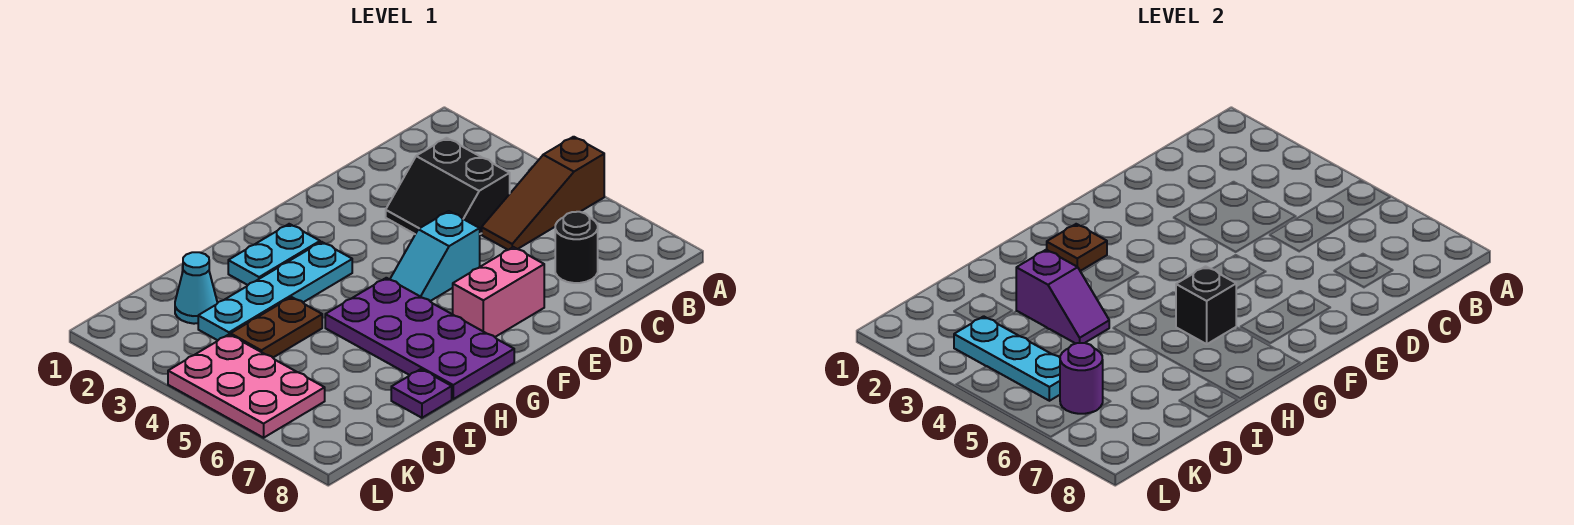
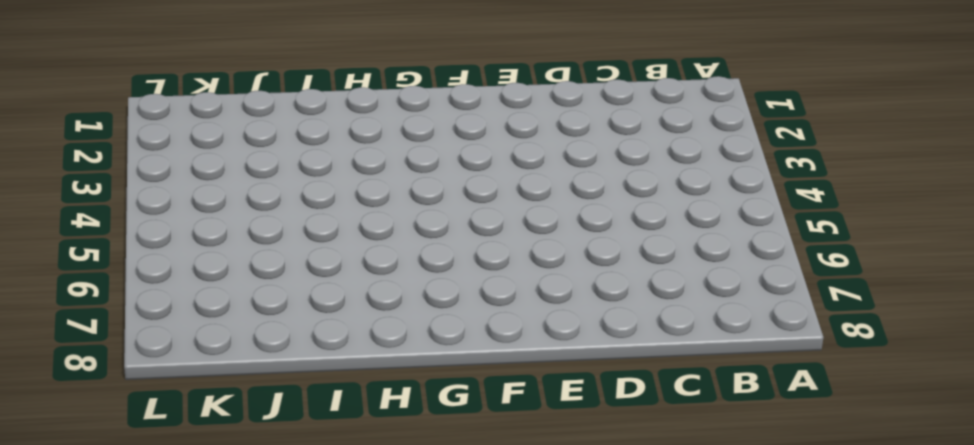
none -> brown slope A5:C5 level 1 top A
none -> black slope C3:D4 level 1 top C
none -> black round brick C7 level 1

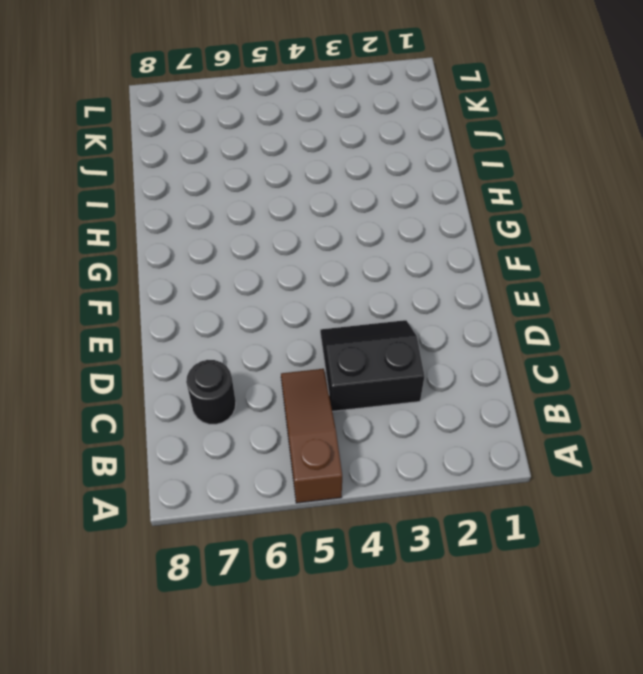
none -> cyan slope E5:F5 level 1 top E
none -> pink brick E7:F7 level 1
none -> cyan plate G2:H2 level 1

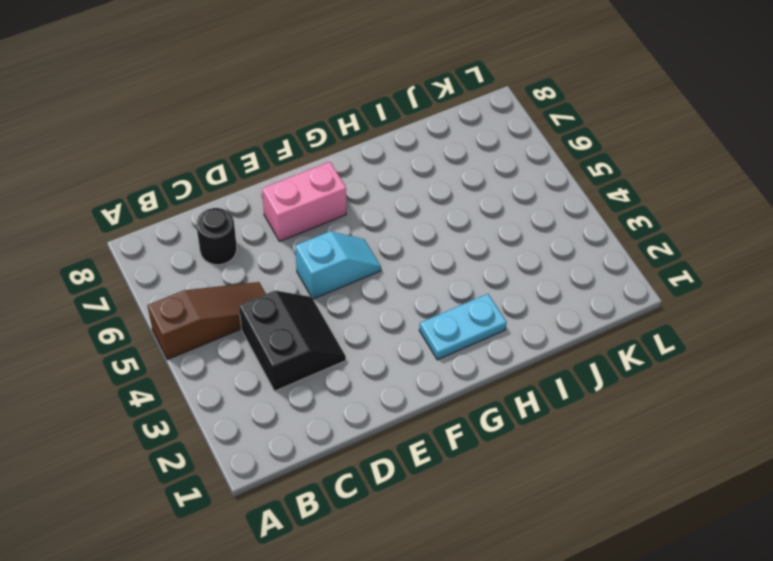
none -> cyan plate G3:J3 level 1
none -> purple plate G5:H8 level 1
none -> brown plate I4:J4 level 1

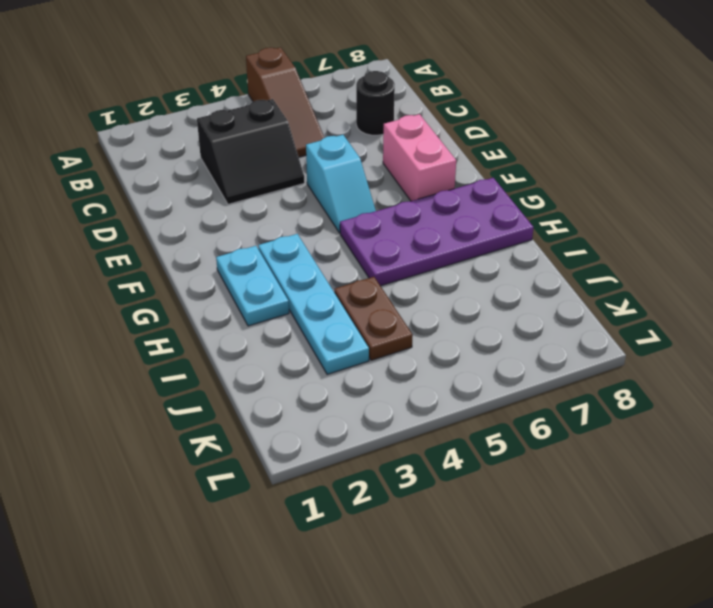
none -> purple plate I8 level 1
none -> cyan cone J2 level 1
none -> pink plate K4:L6 level 1

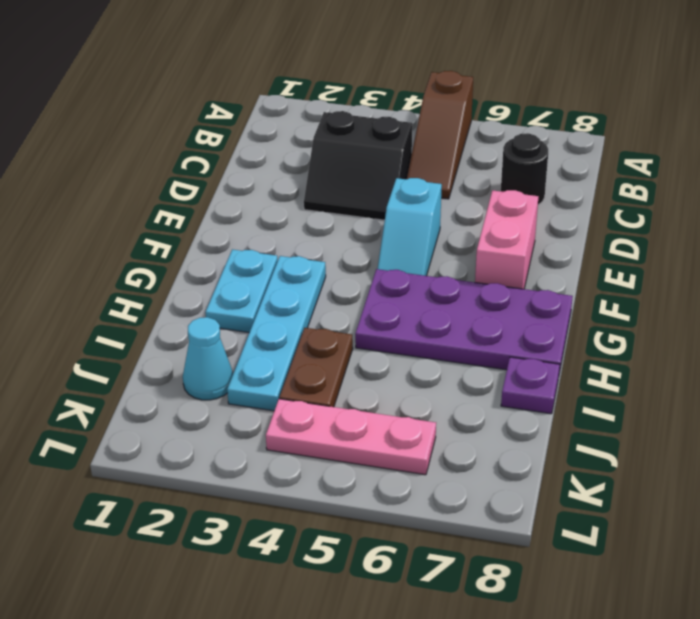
pink plate K4:K6 level 1 -> pink plate K4:L6 level 1
none -> brown plate G2 level 2
none -> black brick G6 level 2
none -> purple slope I3:I4 level 2 top 3

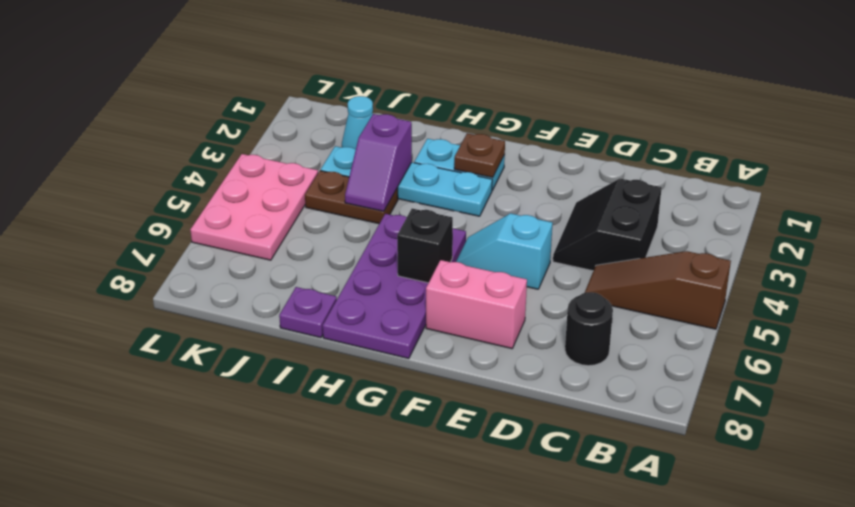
none -> cyan plate K3:K5 level 2
none -> purple round brick K6 level 2

